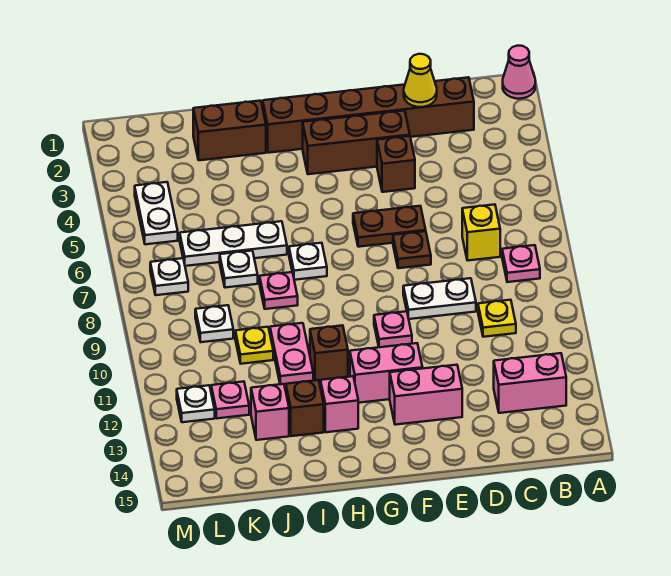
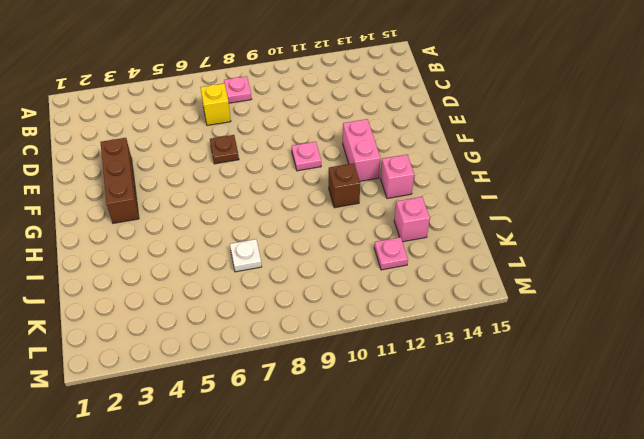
none -> pink cone A1 level 1
none -> pink brick B13:C13 level 1
none -> brown brick C2:H2 level 1
none -> yellow plate C10 level 1

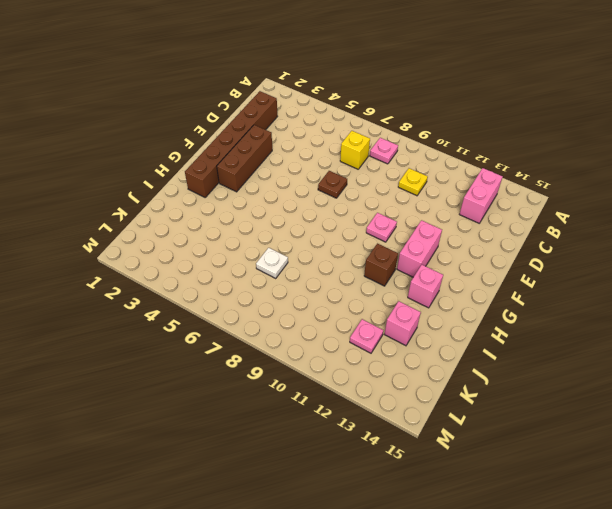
none -> pink cone A1 level 1
none -> white plate D9:E9 level 1
none -> brown brick E4 level 1
none -> brown plate E6:F6 level 1

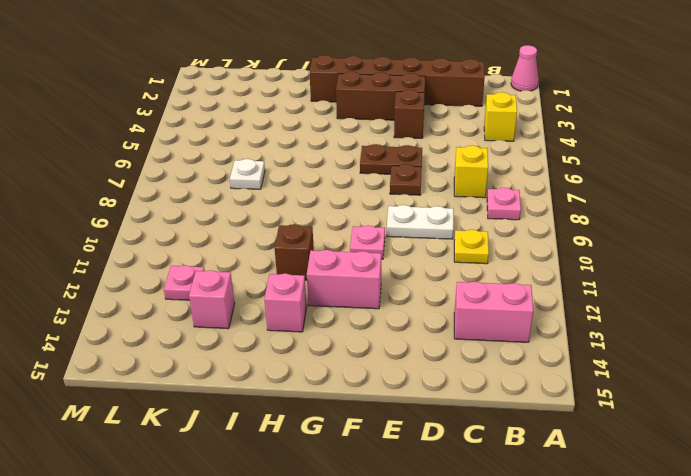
yellow brick B4 level 1 -> none
none -> pink brick E13:F13 level 1
none -> white plate H7 level 1
none -> brown brick I2:J2 level 1
none -> white plate I6:K6 level 1

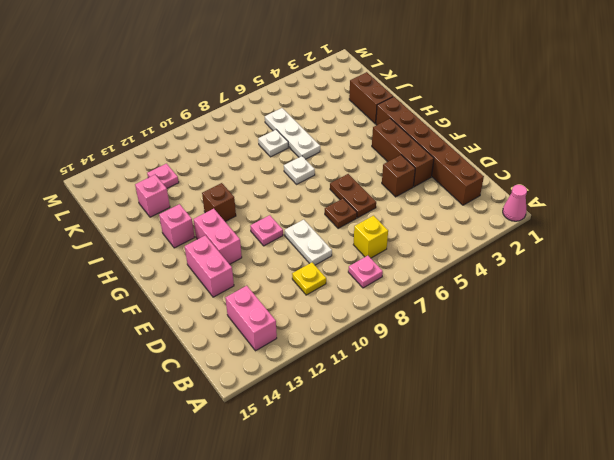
none -> pink plate I8 level 1
none -> pink plate I10:I11 level 1
none -> brown brick I13 level 1
none -> yellow plate J10 level 1

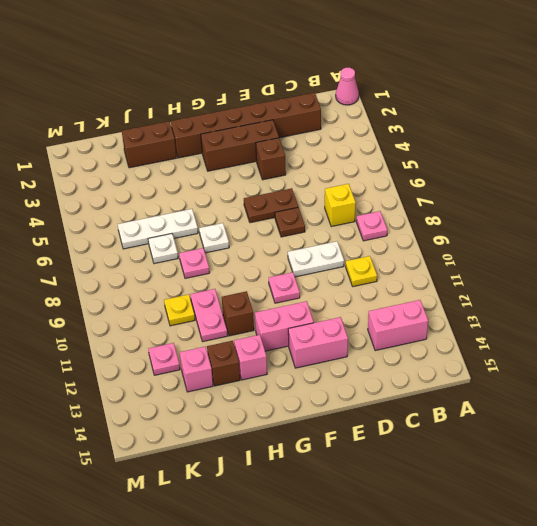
none -> white plate K9 level 1
none -> white plate L4:L5 level 1
none -> white plate L7 level 1
none -> white plate L12 level 1

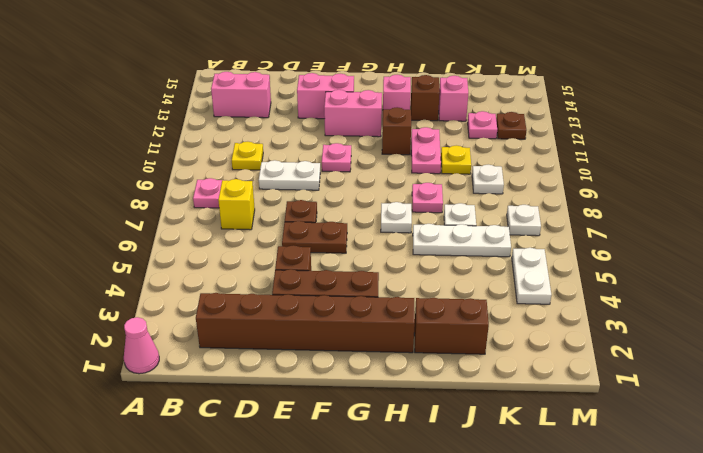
brown plate L12 level 1 -> white plate L12 level 1
none -> yellow cone D2 level 2

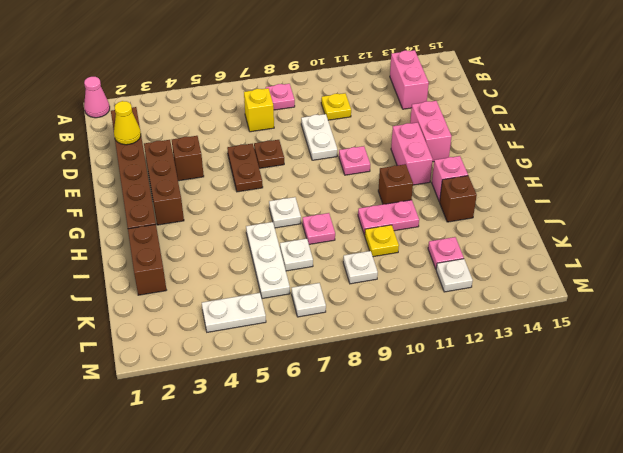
none -> pink brick J13 level 1

